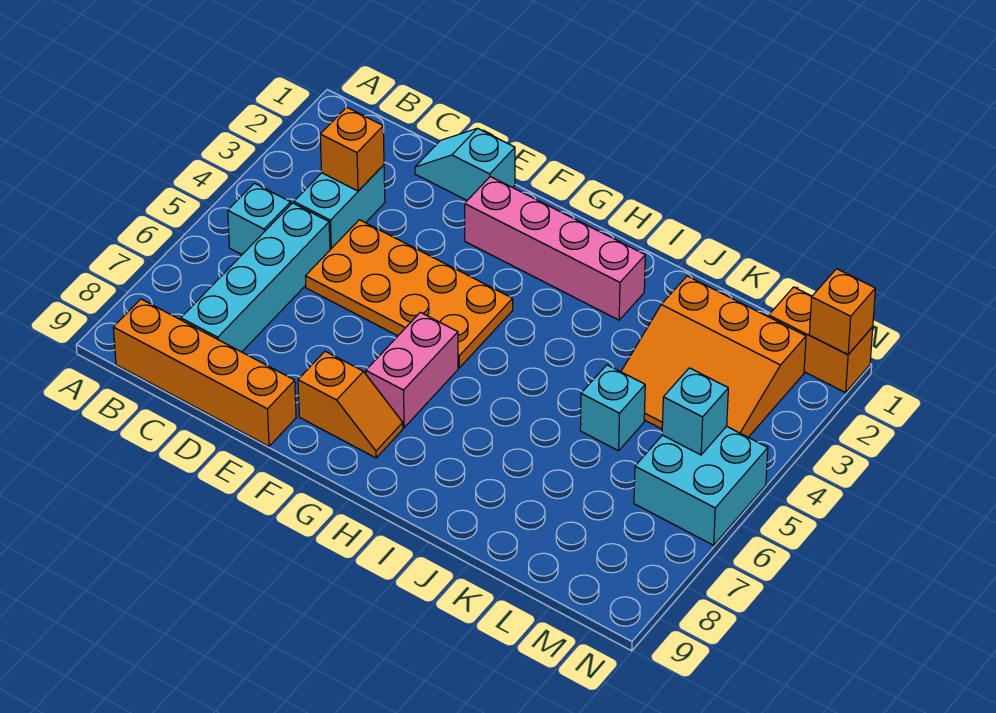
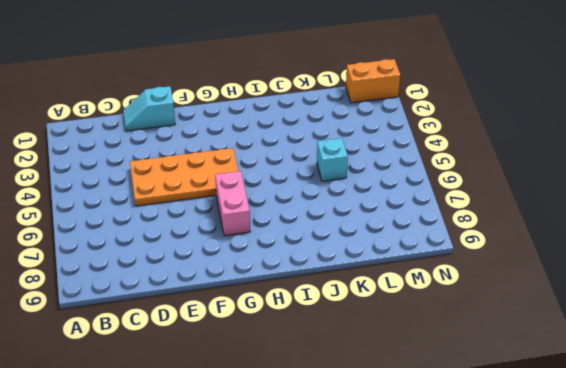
none -> cyan brick B5 level 1
none -> orange brick B9:E9 level 1
none -> cyan brick C3:C4 level 1

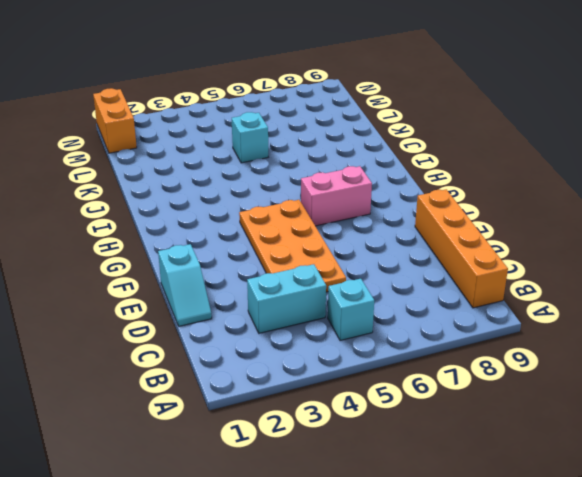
none -> cyan brick C5:C8 level 1
none -> pink brick F2:I2 level 1
none -> orange slope F8:G8 level 1 top F

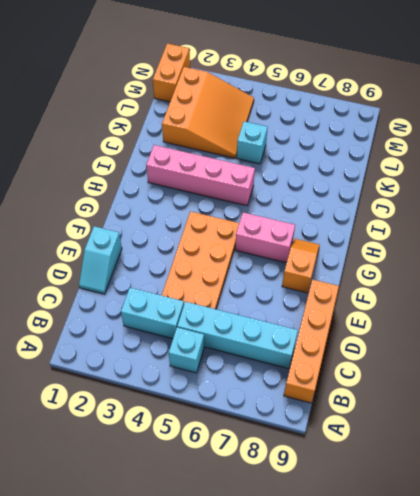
pink brick I2:I5 level 1 -> pink brick F2:I2 level 1
none -> cyan brick M5:N6 level 1
none -> orange brick C3 level 2
none -> cyan brick M5 level 2

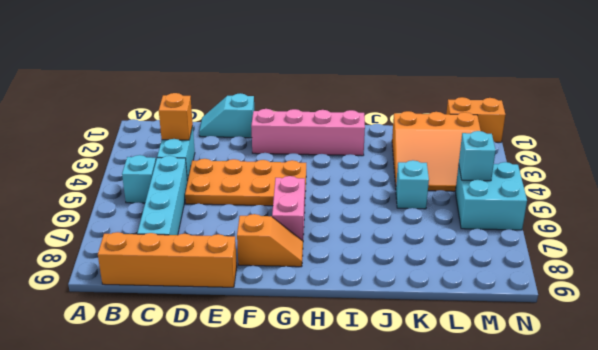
none -> orange brick N1 level 2

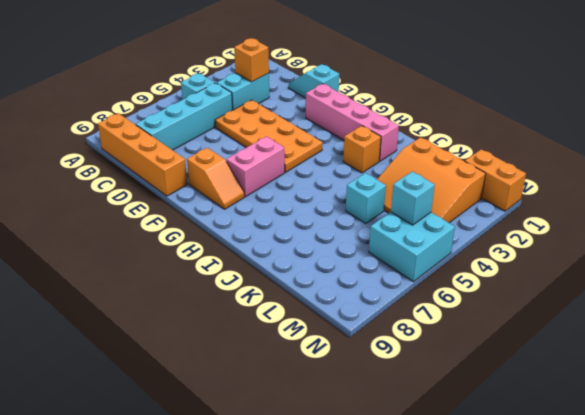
orange brick I3 level 1 -> orange brick N1 level 2

